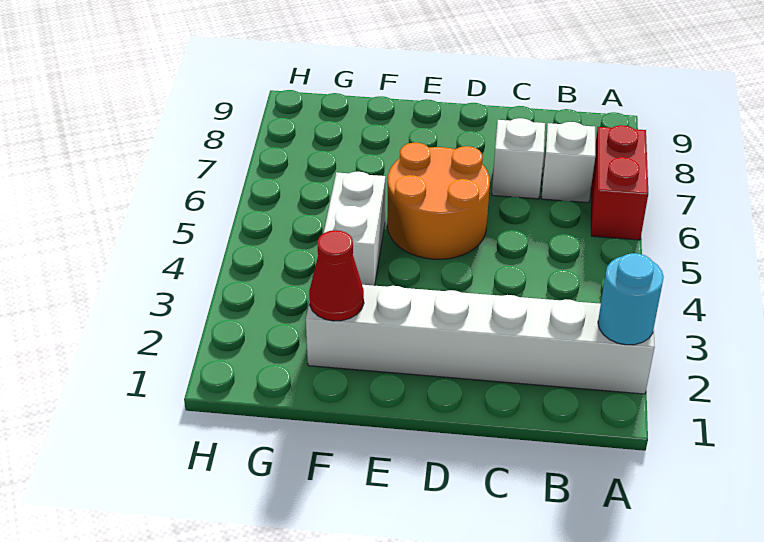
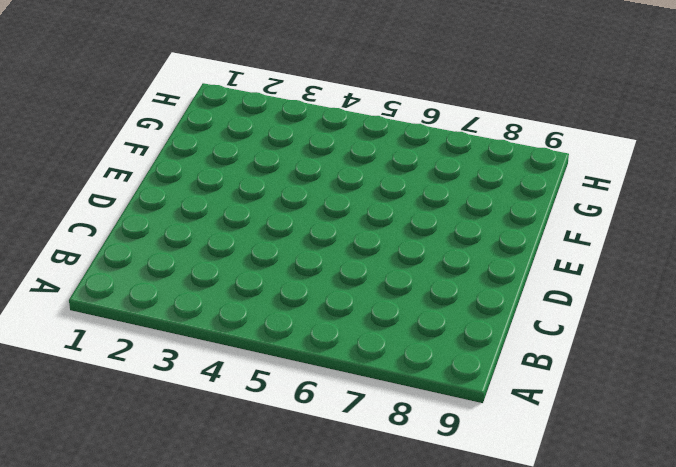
none -> white brick A2:F2 level 1
none -> red brick A6:A7 level 1

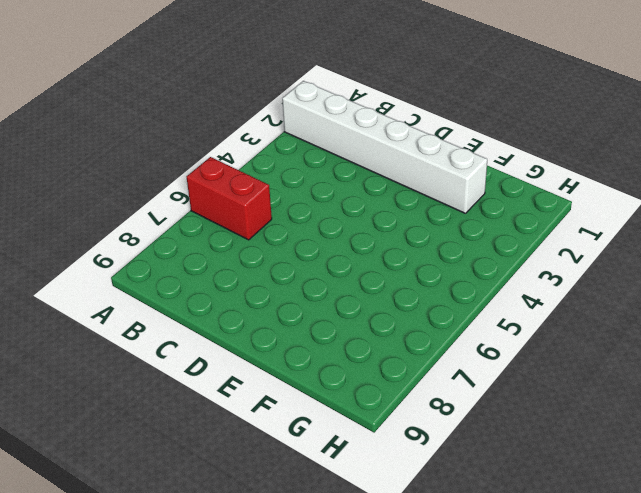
red brick A6:B6 level 1 -> red brick A6:A7 level 1
none -> white brick B7 level 1
none -> white brick C7 level 1

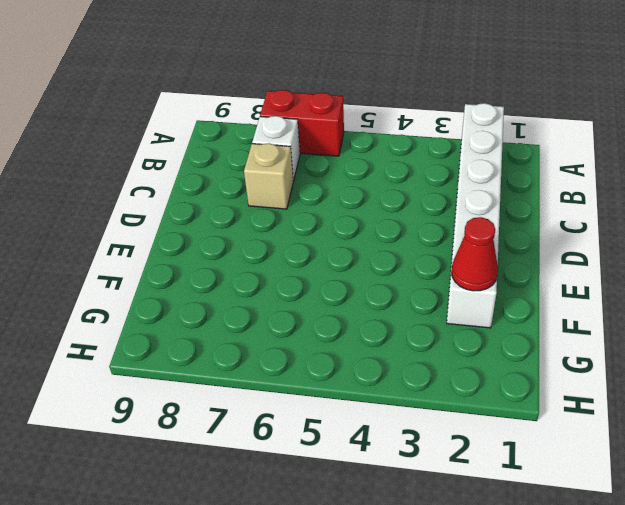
tan brick C7 level 1 -> white brick C7 level 1
none -> orange round brick D5:E6 level 1
none -> white brick F4:F5 level 1

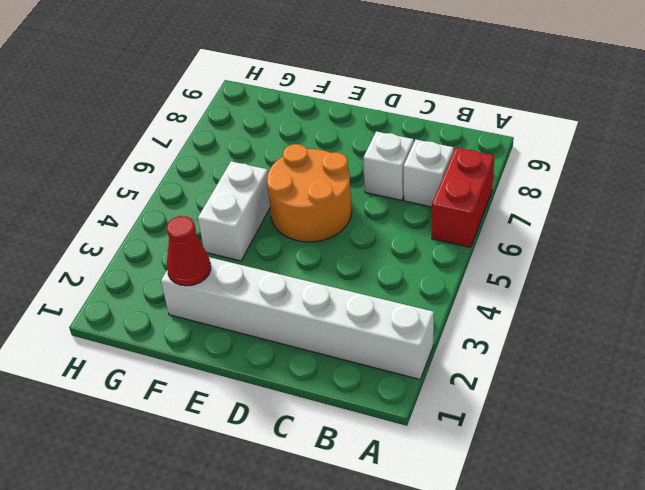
none -> cyan round brick A2 level 2

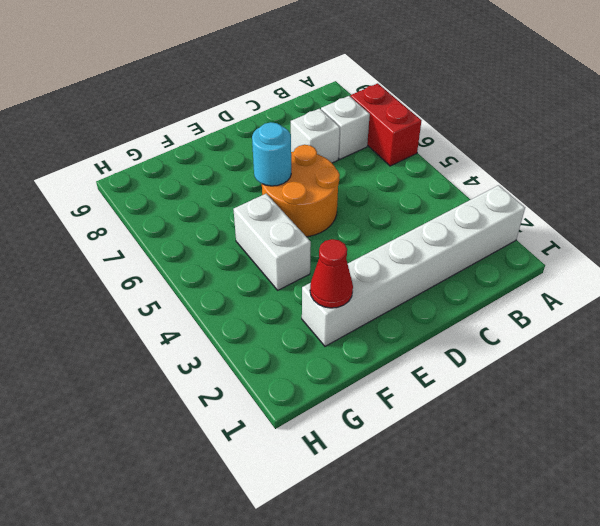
cyan round brick E6 level 2 -> cyan round brick A2 level 2

